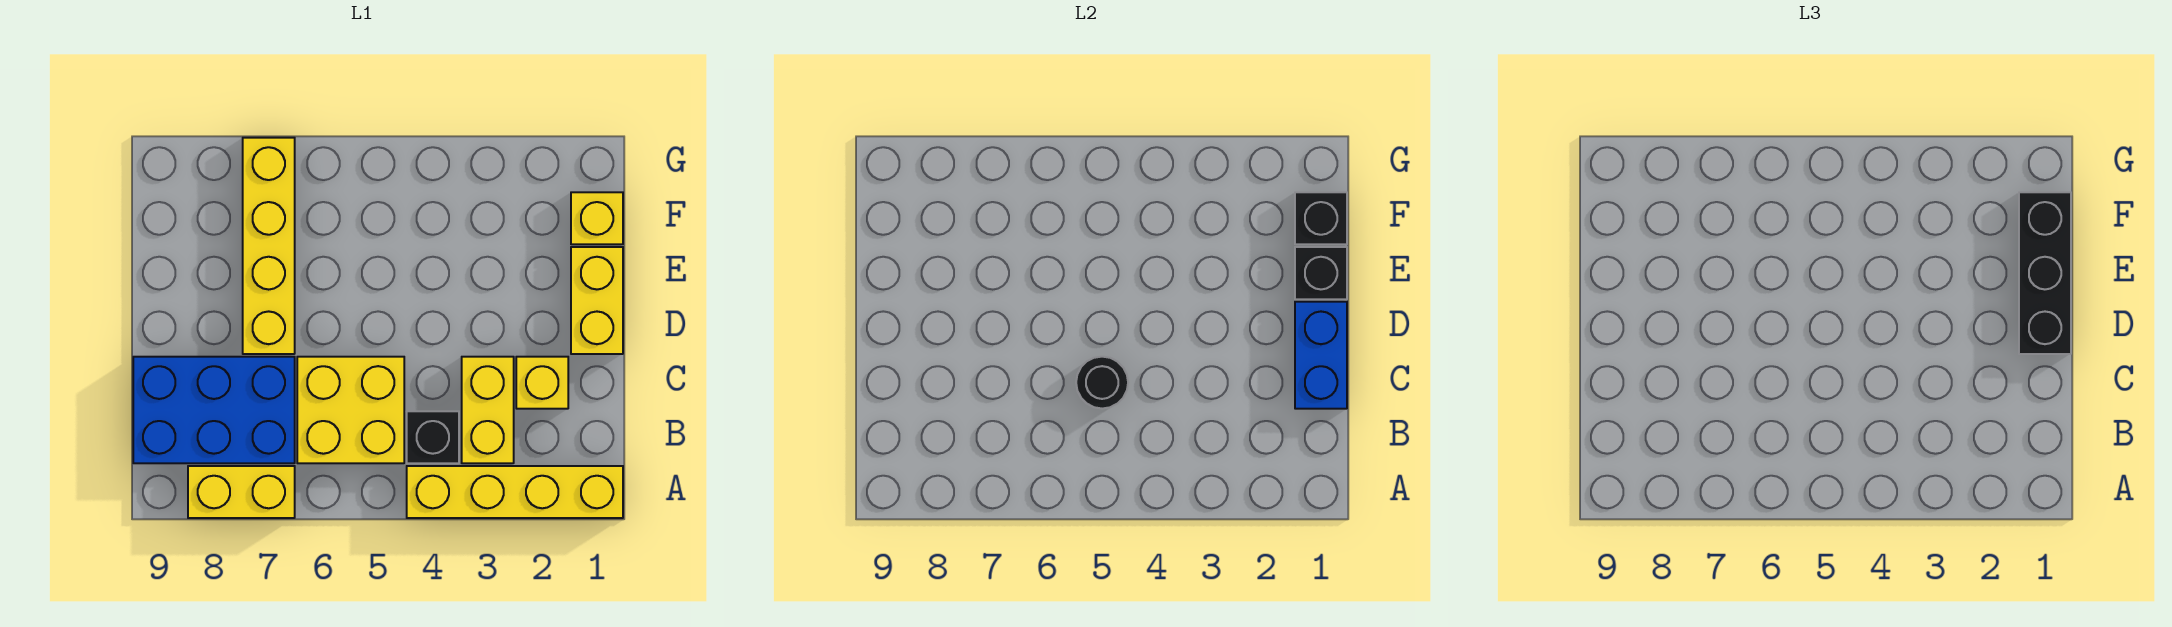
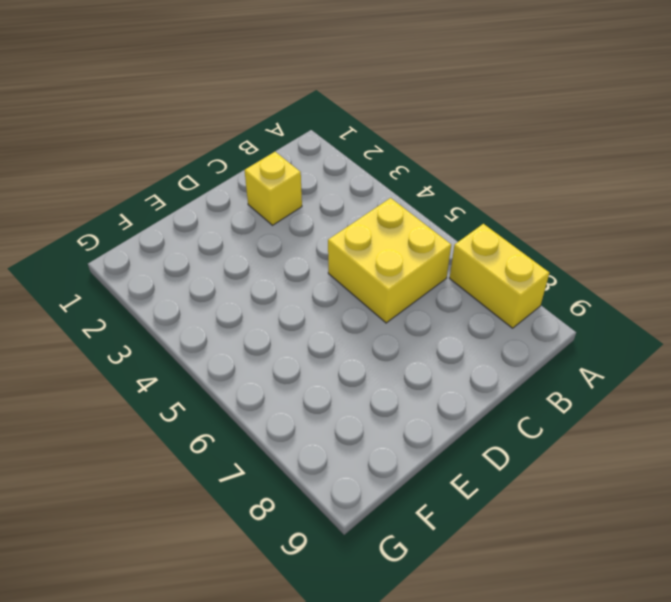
none -> yellow brick A1:A4 level 1
none -> yellow brick B3:C3 level 1
none -> black brick B4 level 1

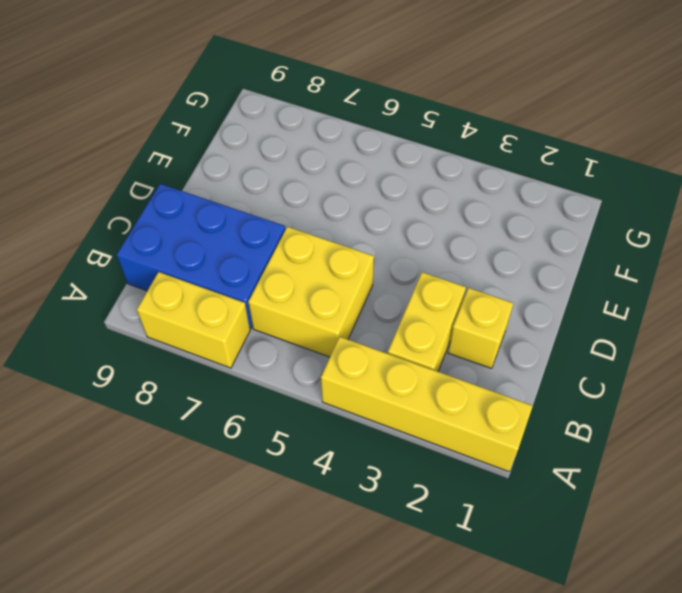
none -> black brick B4 level 1
none -> yellow brick D1:E1 level 1
none -> yellow brick D7:G7 level 1

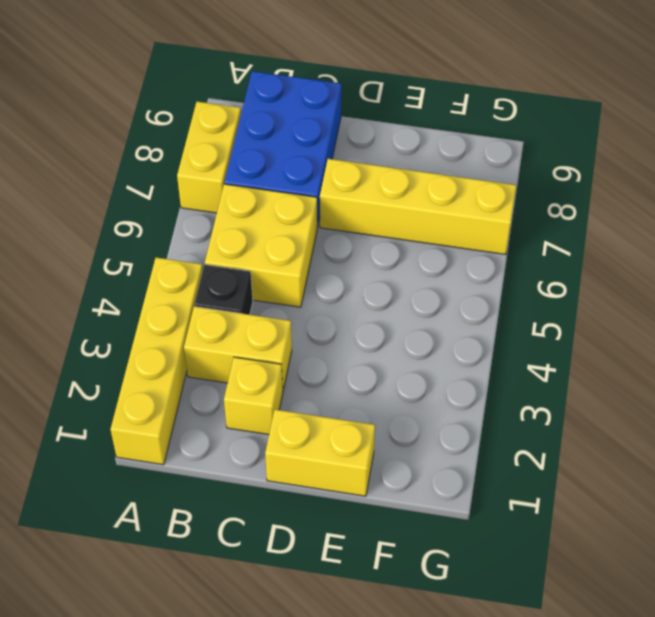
none -> yellow brick F1 level 1
none -> blue brick C1:D1 level 2
none -> black round brick C5 level 2

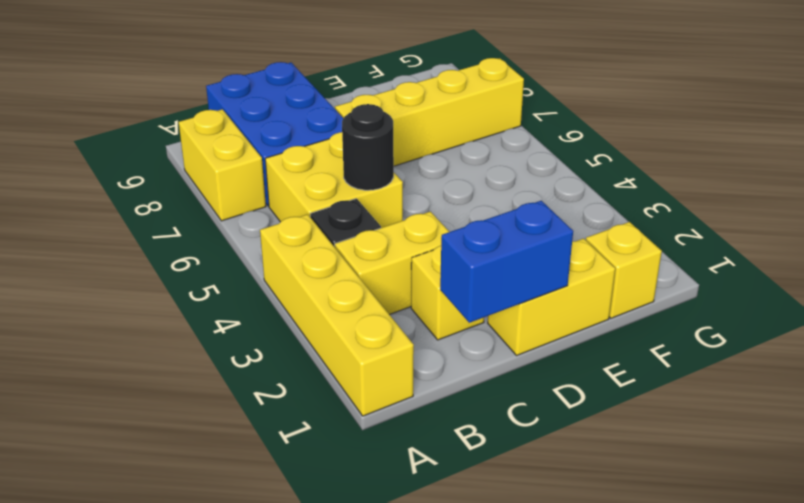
none -> black brick E1 level 2
none -> black brick F1 level 2
none -> black brick D1:F1 level 3

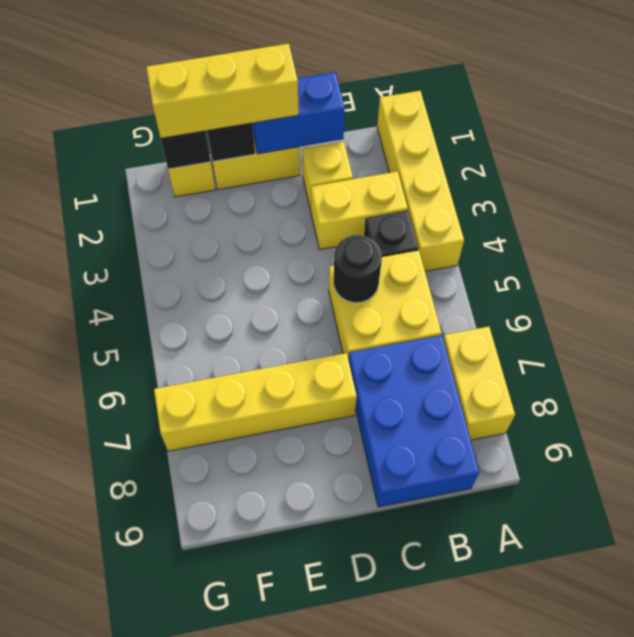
yellow brick D1:F1 level 3 -> black brick D1:F1 level 3

